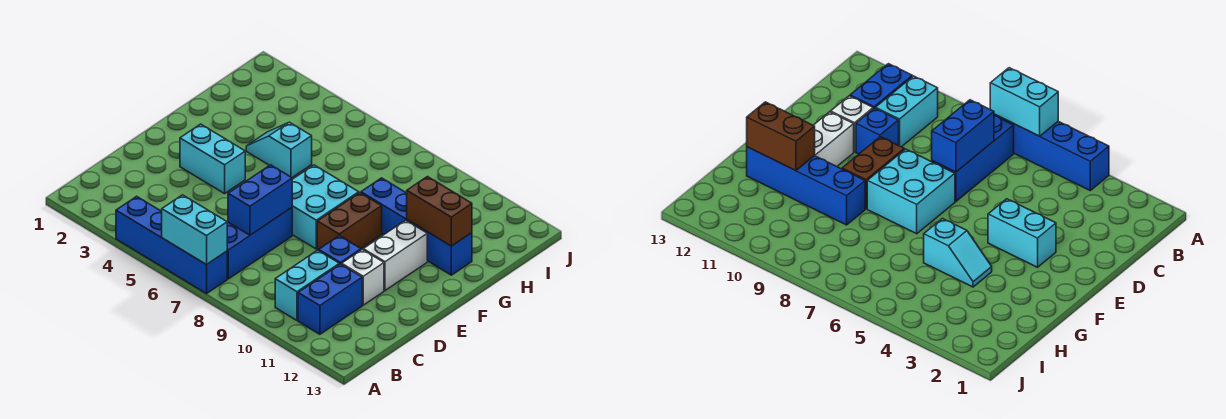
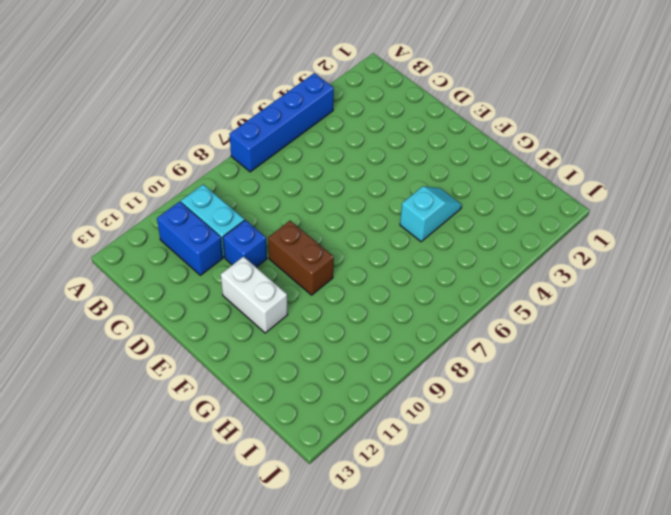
none -> blue brick B7:D7 level 1
none -> white brick D11 level 1
none -> cyan brick E3:E4 level 1

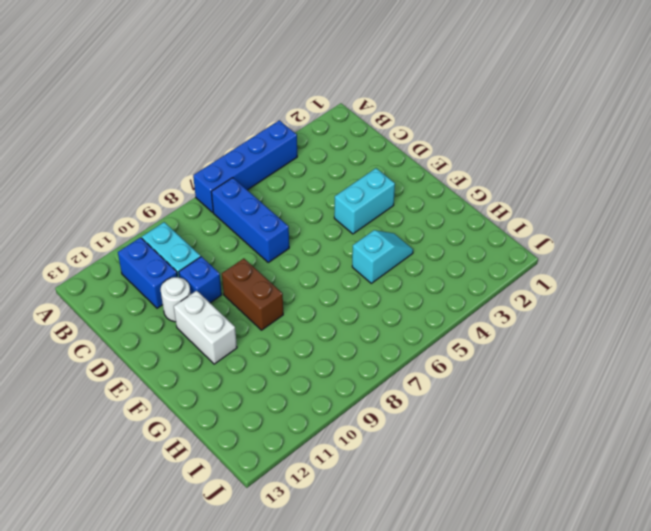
white round brick D11 level 1 -> white brick D11 level 1
none -> cyan brick E7:F8 level 1
none -> blue brick G9:G12 level 1
none -> cyan brick A6:A7 level 2

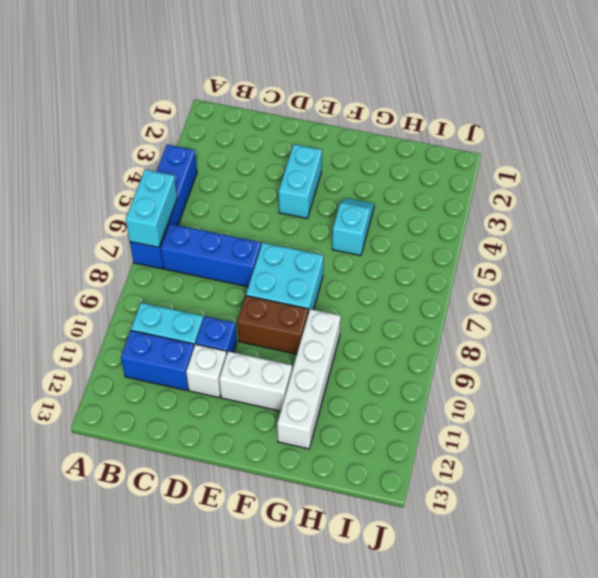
white brick G9:G12 level 1 -> blue brick G9:G12 level 1
none -> blue brick C7:D7 level 2
none -> brown brick G11:G12 level 2

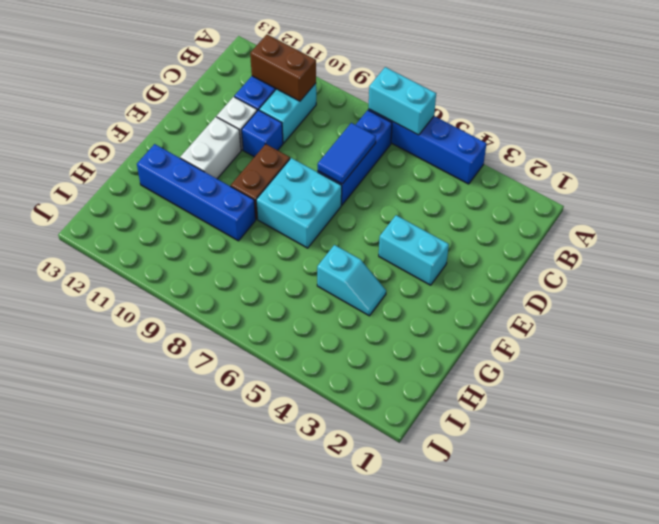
brown brick B10:B11 level 2 -> brown brick G11:G12 level 2
blue tile C7:D7 level 2 -> blue brick C7:D7 level 2

